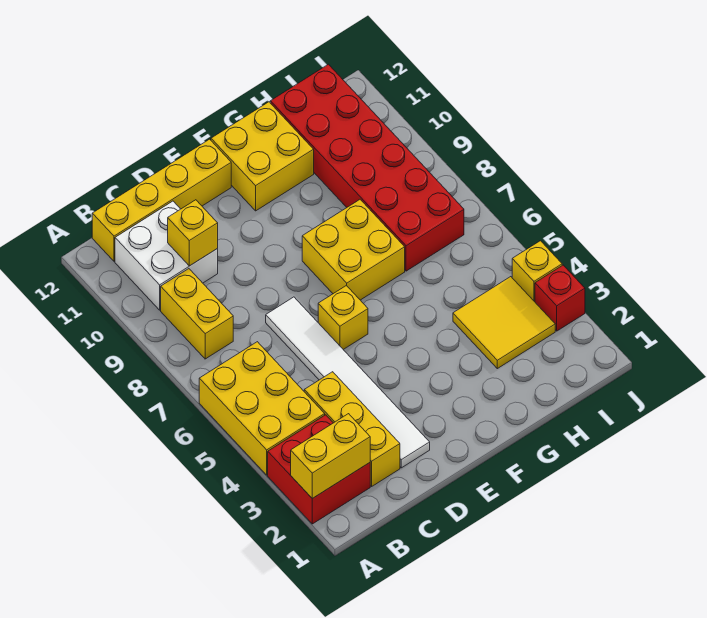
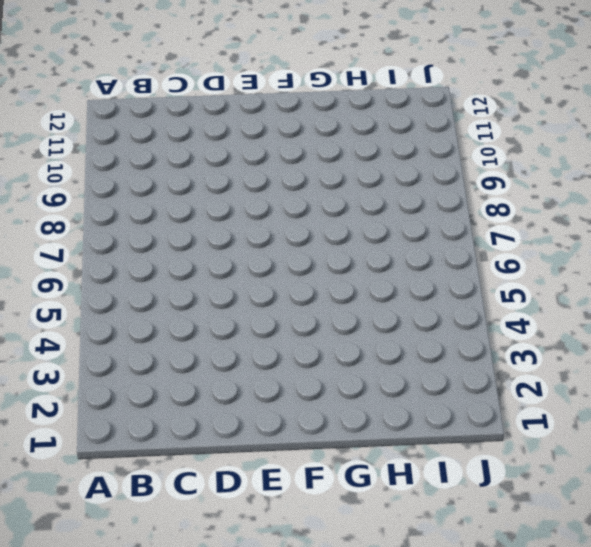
none -> red brick A2:B3 level 1
none -> yellow brick A4:B6 level 1
none -> yellow brick B8:B9 level 1

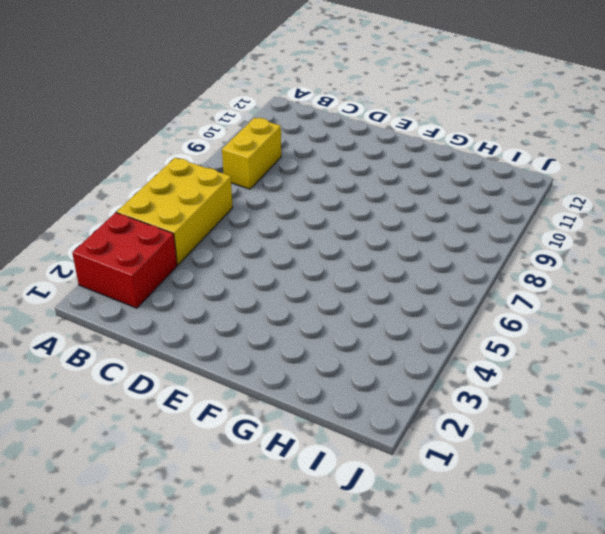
none -> white brick B10:C11 level 1
none -> yellow brick B12:E12 level 1
none -> yellow brick C2:C4 level 1

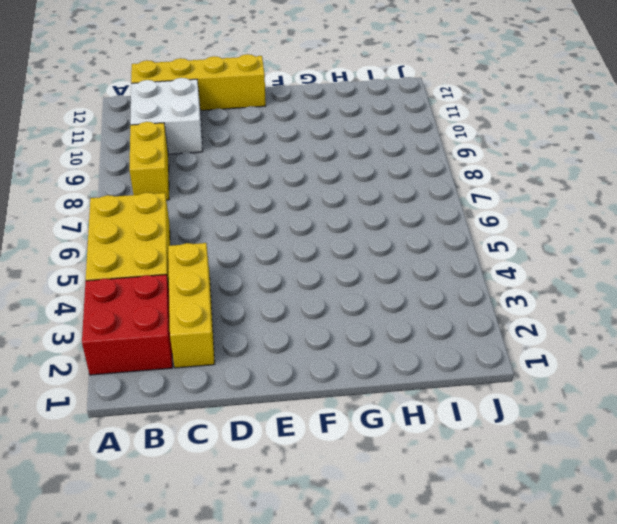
none -> white tile D2:D7 level 1
none -> yellow brick E6 level 1
none -> yellow brick F7:G8 level 1

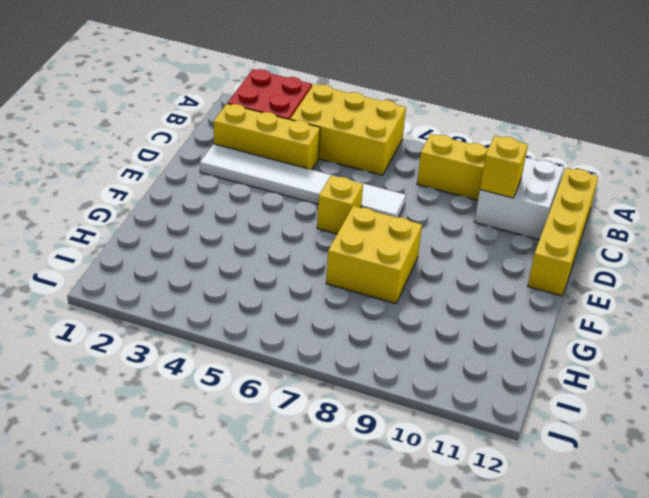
none -> yellow brick F11:G12 level 1
none -> yellow tile H3:I4 level 1
none -> red brick H7:I12 level 1

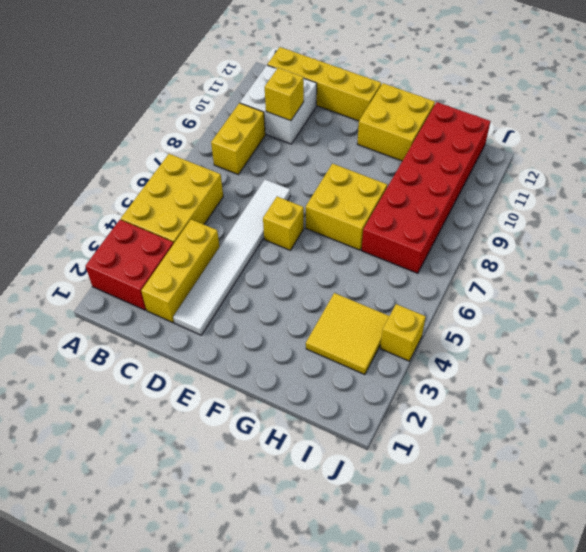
none -> red brick J3 level 1
none -> yellow brick A2:B2 level 2

